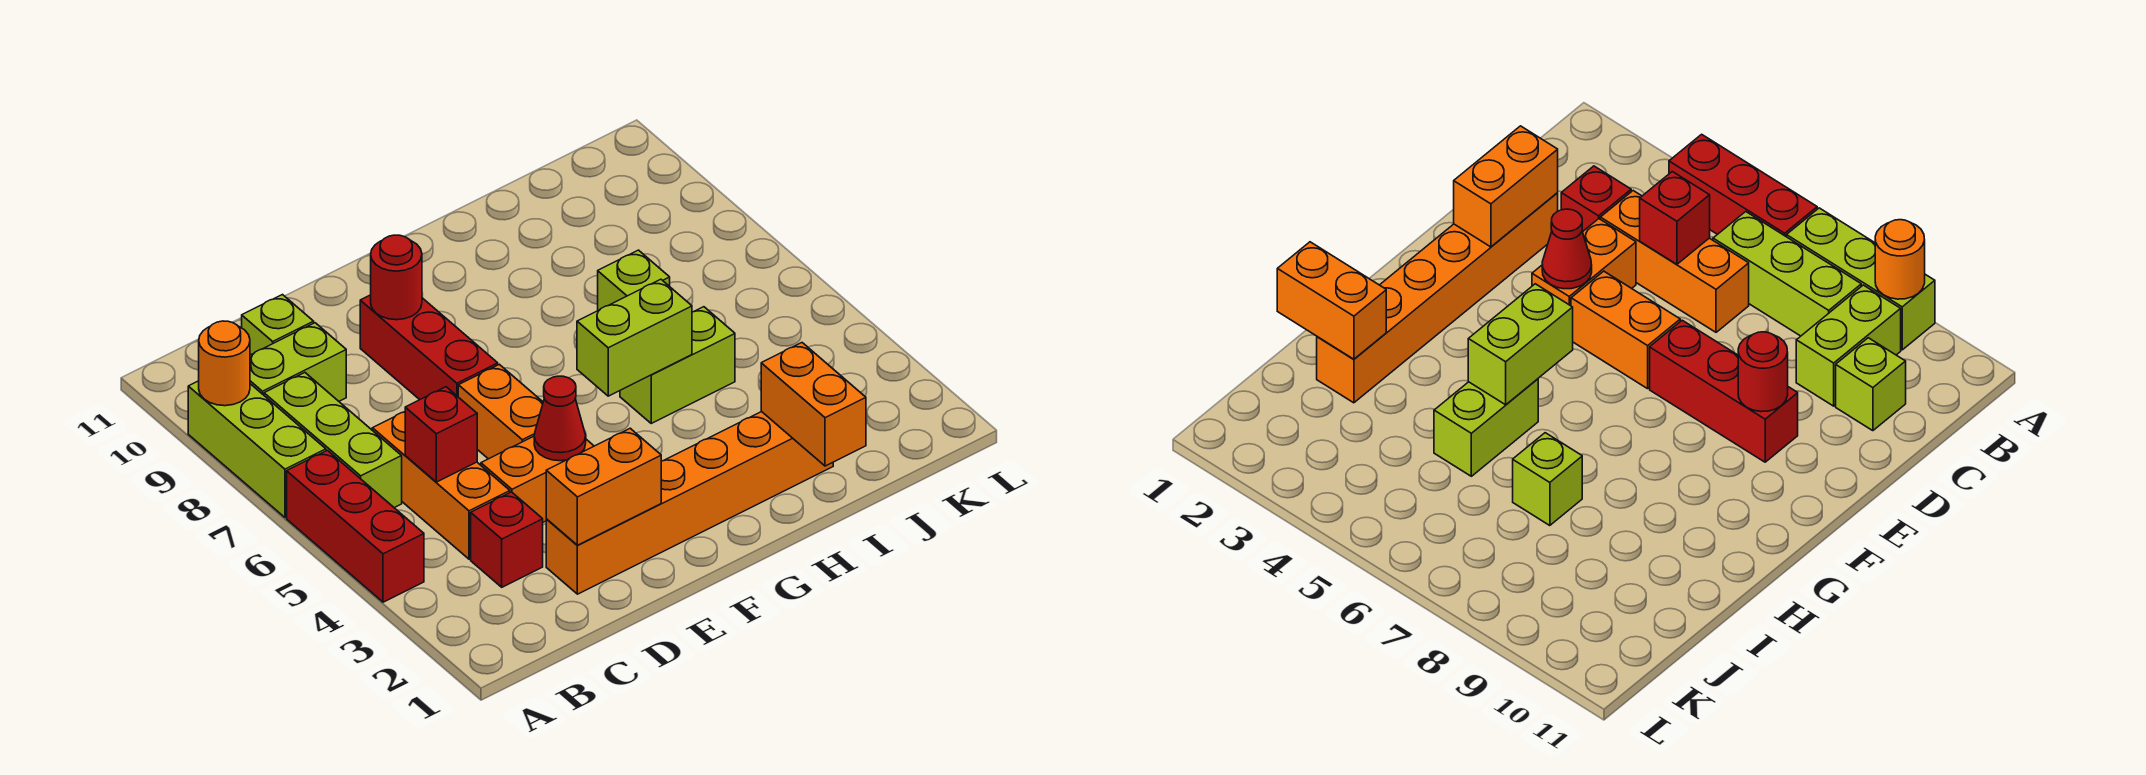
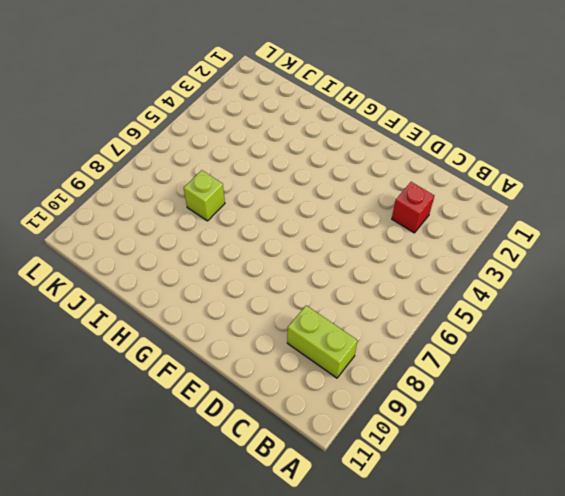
none -> red brick A4:A6 level 1
none -> lime brick A7:A9 level 1
none -> lime brick B6:B8 level 1

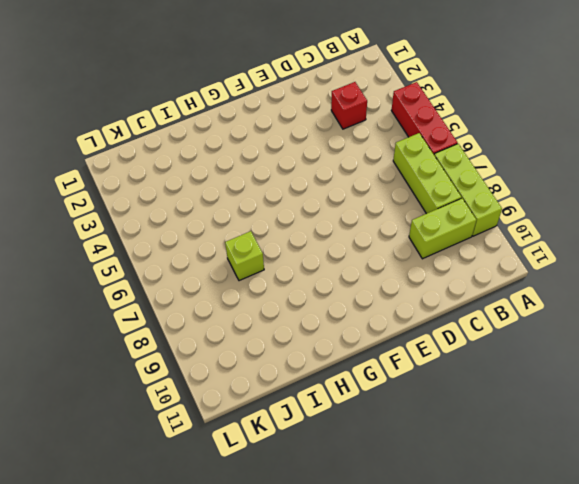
none -> orange brick C4:C6 level 1
none -> lime brick C10 level 1
none -> orange brick D2:I2 level 1

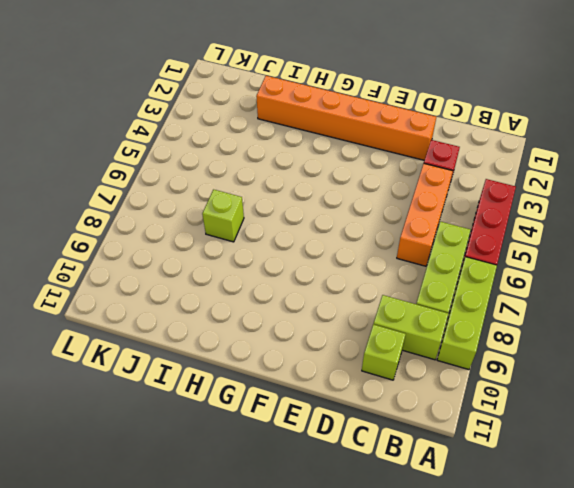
none -> orange brick D4:E4 level 1
none -> orange brick E5:E6 level 1
none -> red brick E7:E9 level 1

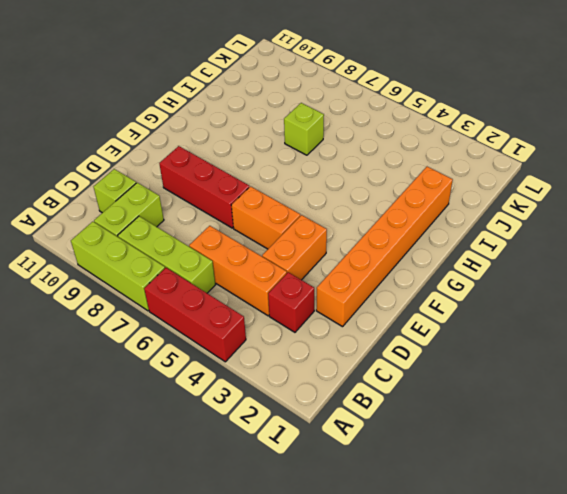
none -> lime brick H5:I5 level 1
none -> orange round brick A9 level 2
none -> red brick C5 level 2

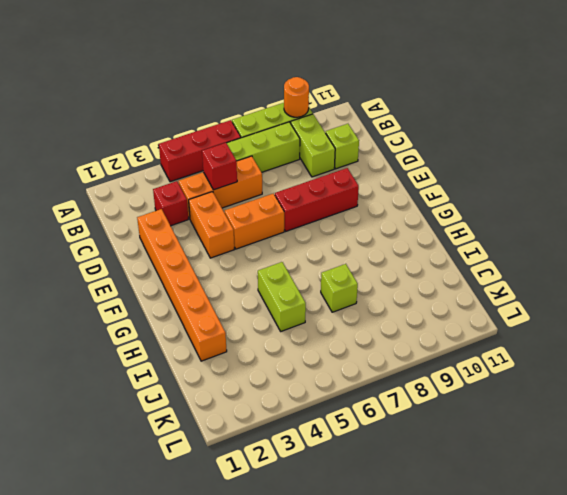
none -> orange brick D2:E2 level 2
none -> red cone E4 level 2
none -> red round brick E9 level 2

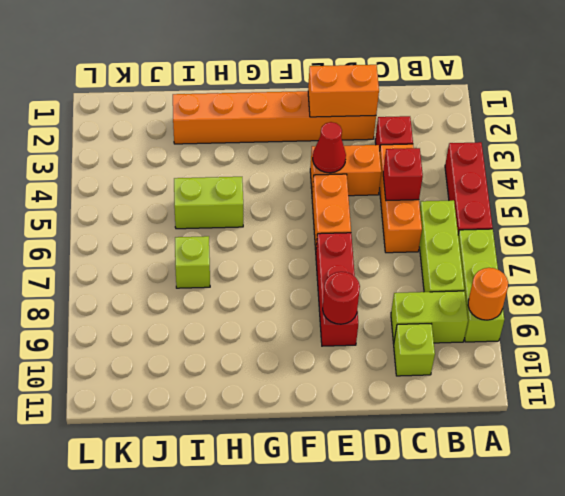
none -> lime brick G5:H5 level 2
none -> orange brick I1:I2 level 2

